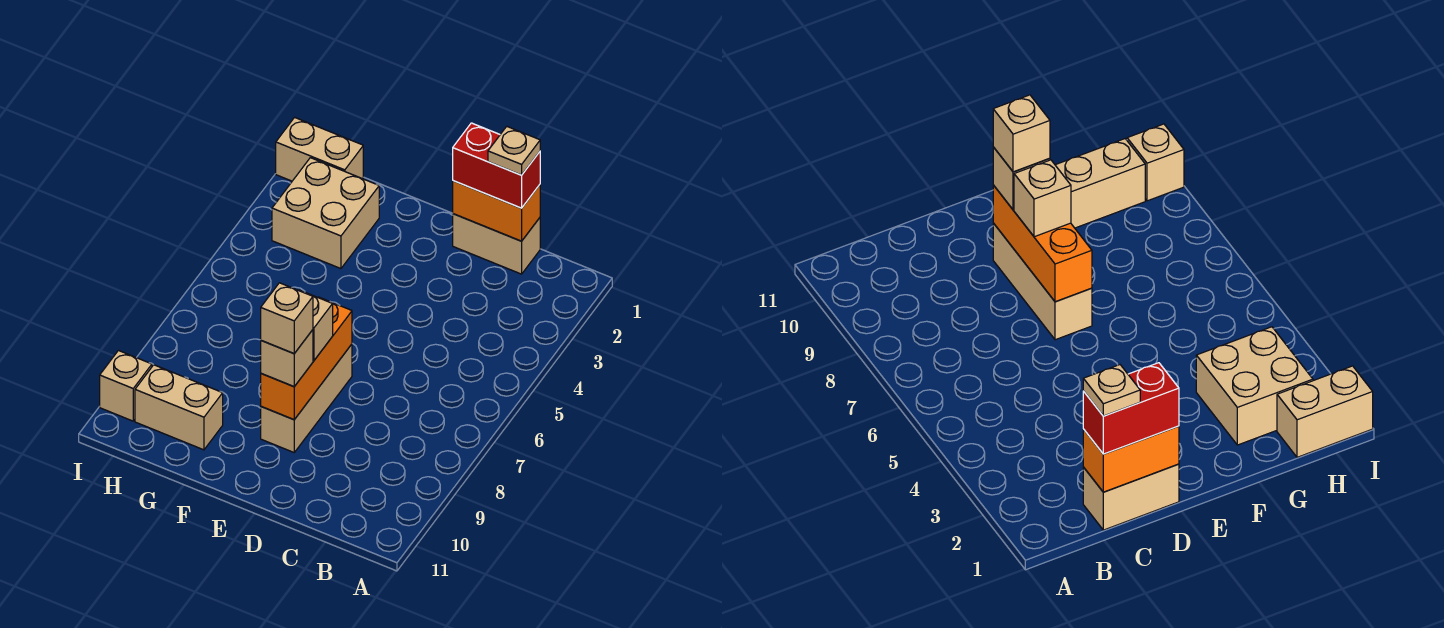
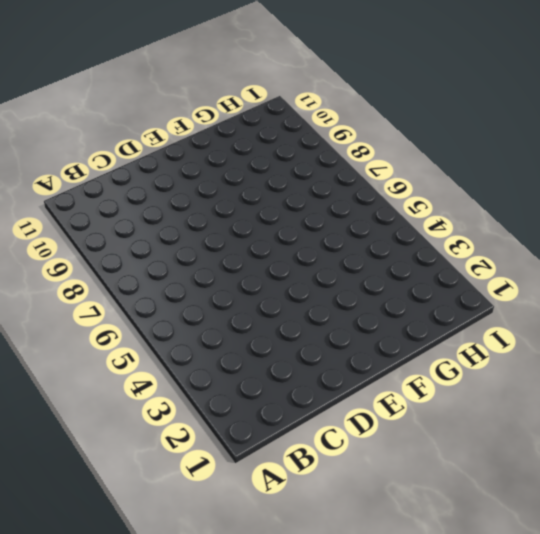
none -> tan brick C1:D1 level 1
none -> tan brick E7:E9 level 1
none -> tan brick G2:H3 level 1

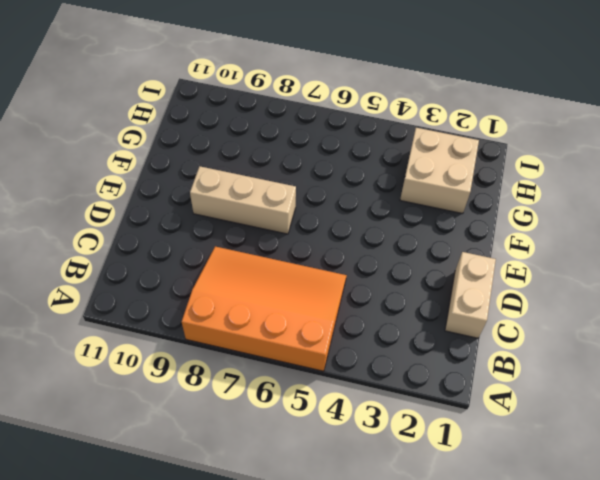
orange slope A5:C8 level 1 top A -> none
none -> tan brick G10:H10 level 1
none -> tan brick H1:I1 level 1
none -> tan brick I10 level 1

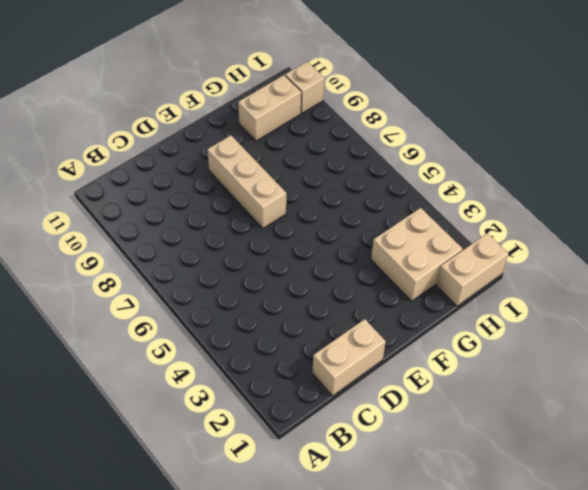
none -> orange brick C1:D1 level 2
none -> orange brick E7:E9 level 2
none -> red brick C1:D1 level 3

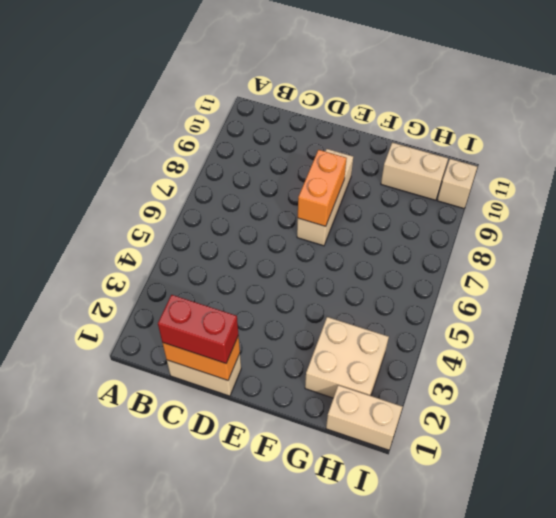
orange brick E7:E8 level 2 -> orange brick E7:E9 level 2
none -> tan brick E8 level 3
none -> tan brick E9 level 3
none -> tan plate C1 level 4

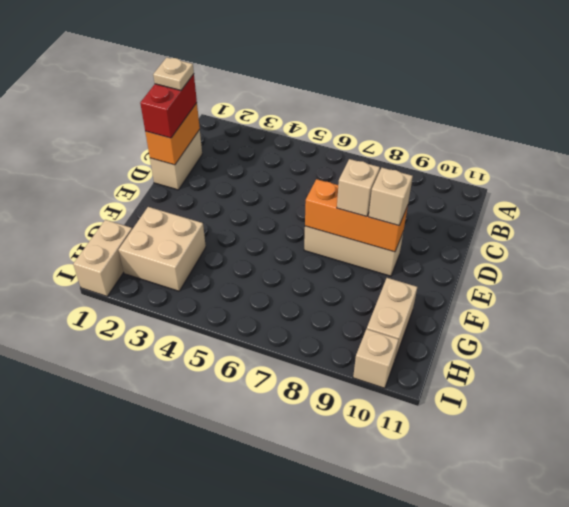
none -> tan brick E9 level 4

